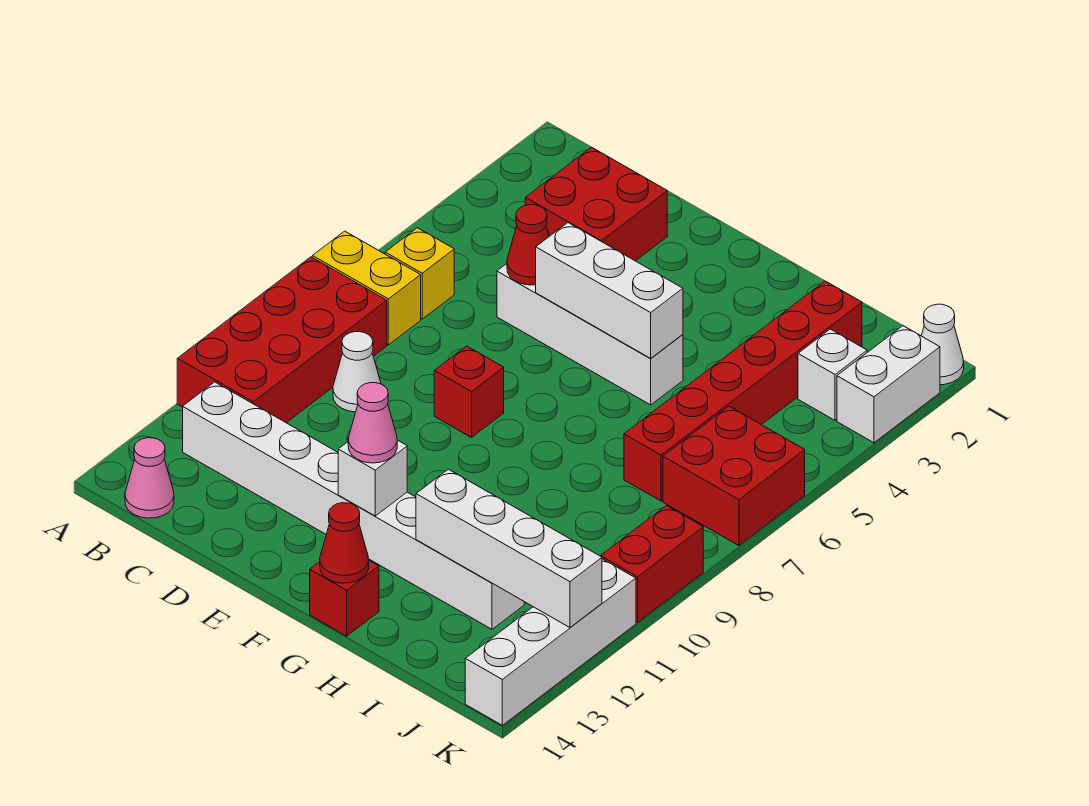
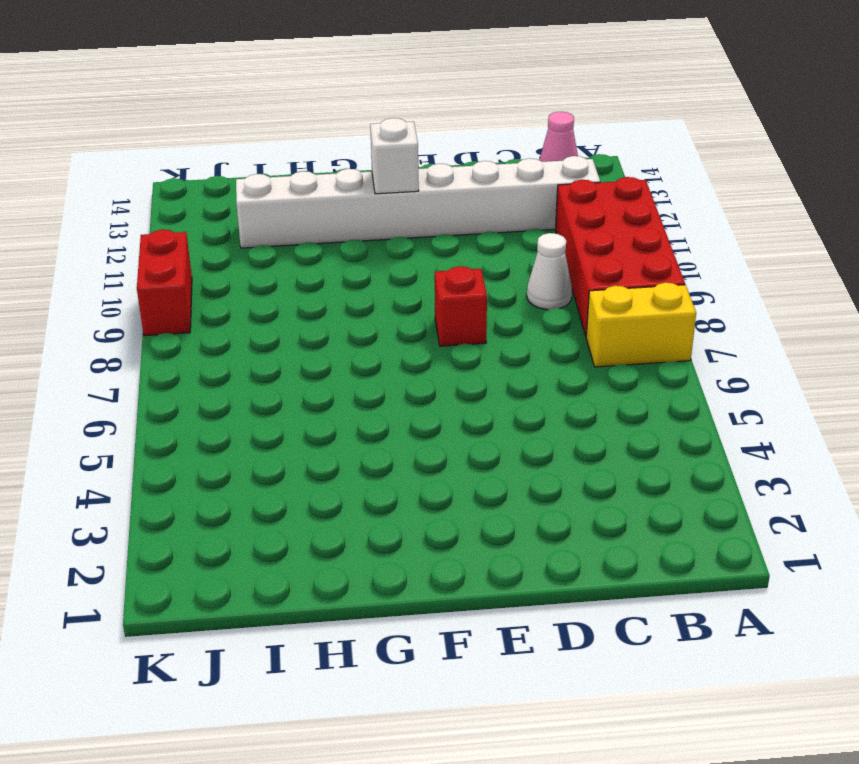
none -> yellow brick B6 level 1
none -> red brick C2:D3 level 1
none -> white brick D5:G5 level 1

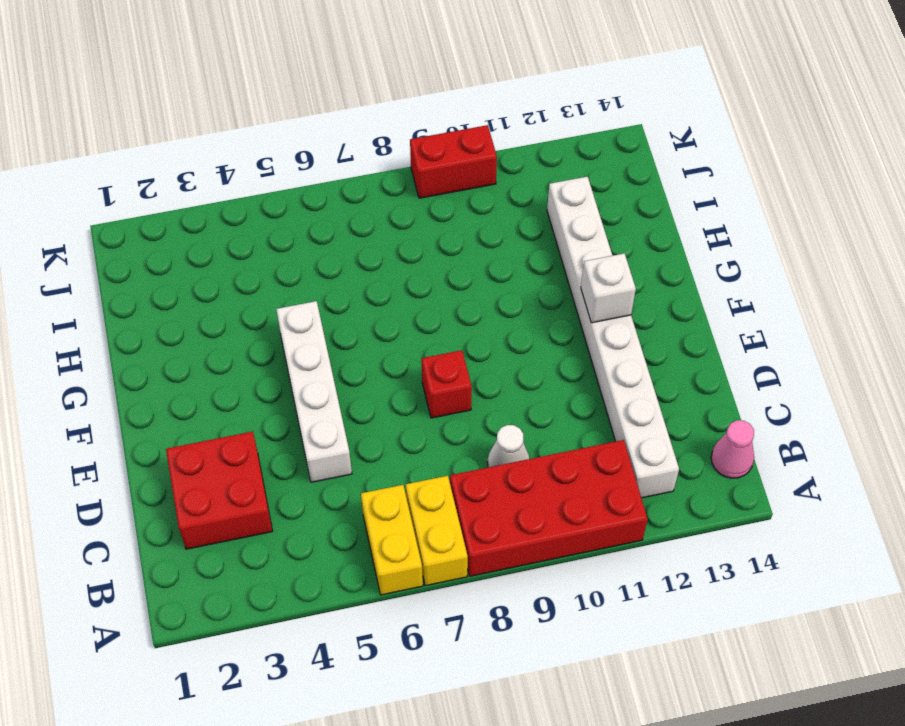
yellow brick A6:B6 level 1 -> yellow brick B6 level 1
none -> red brick G14 level 1
none -> red brick I2:I7 level 1
none -> white brick J3 level 1

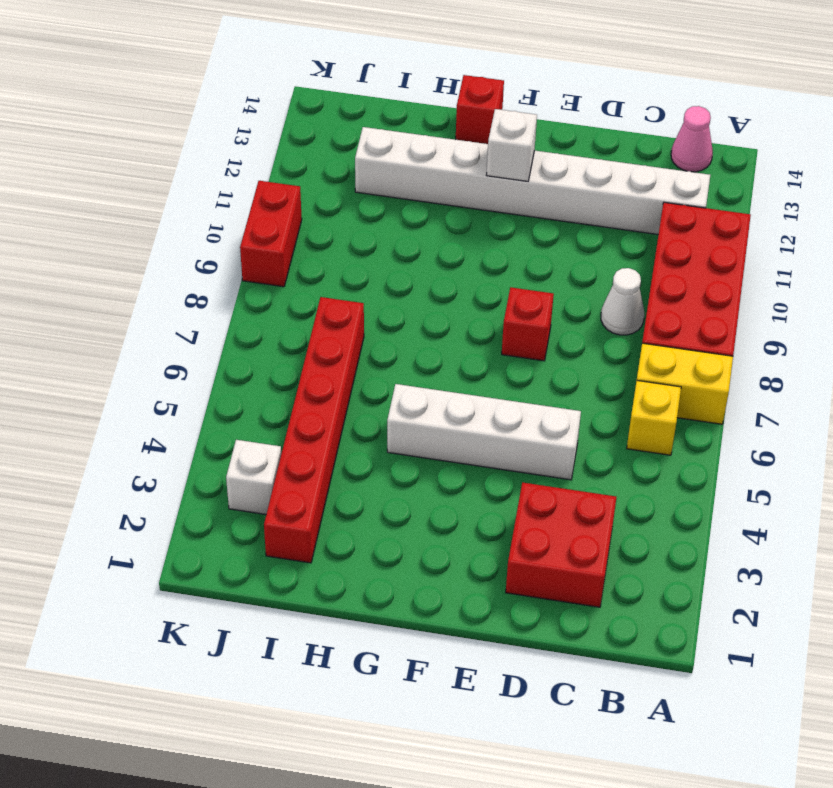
none -> red brick J6:K7 level 1
none -> white cone K1 level 1
none -> white brick K2:K3 level 1

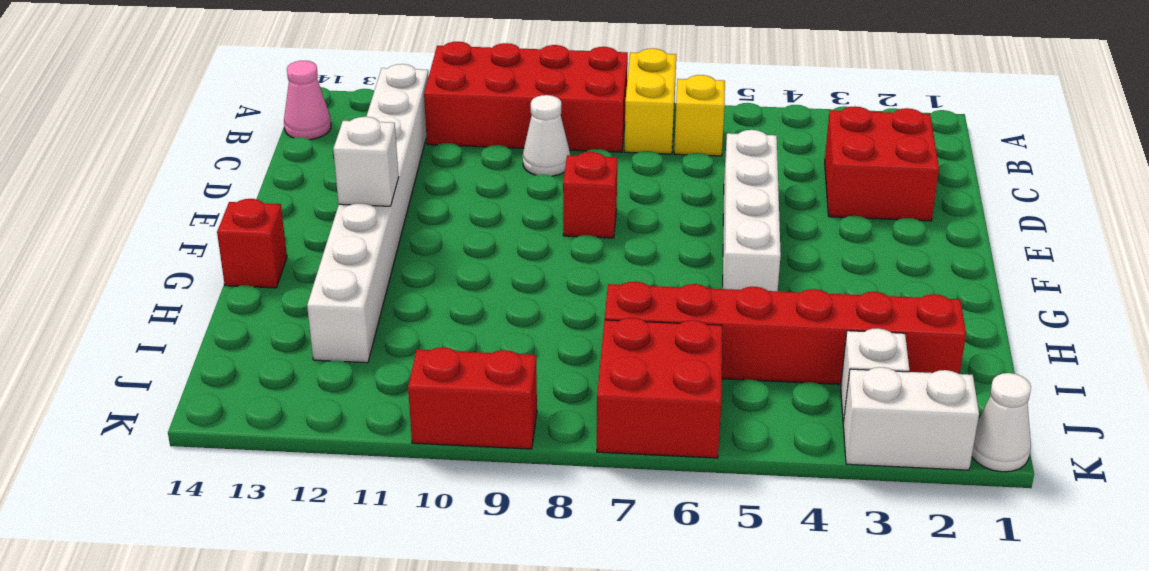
none -> white brick K11:K14 level 1
none -> red cone D5 level 2
none -> white brick E5:G5 level 2

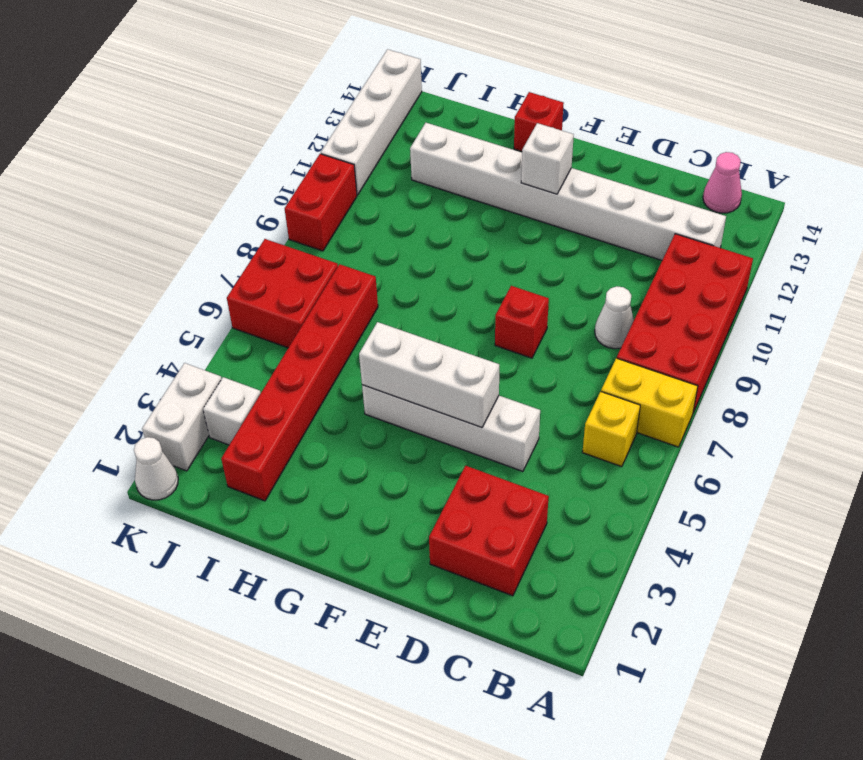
none -> red cone D5 level 2
none -> red cone G14 level 2
none -> white brick H12:K12 level 2

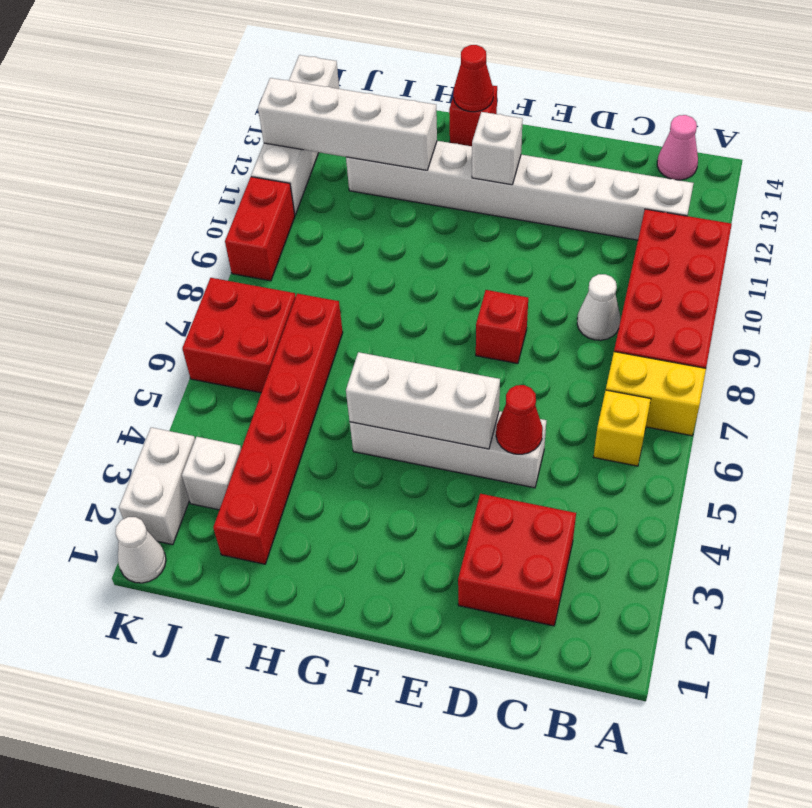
none -> pink cone F12 level 3

